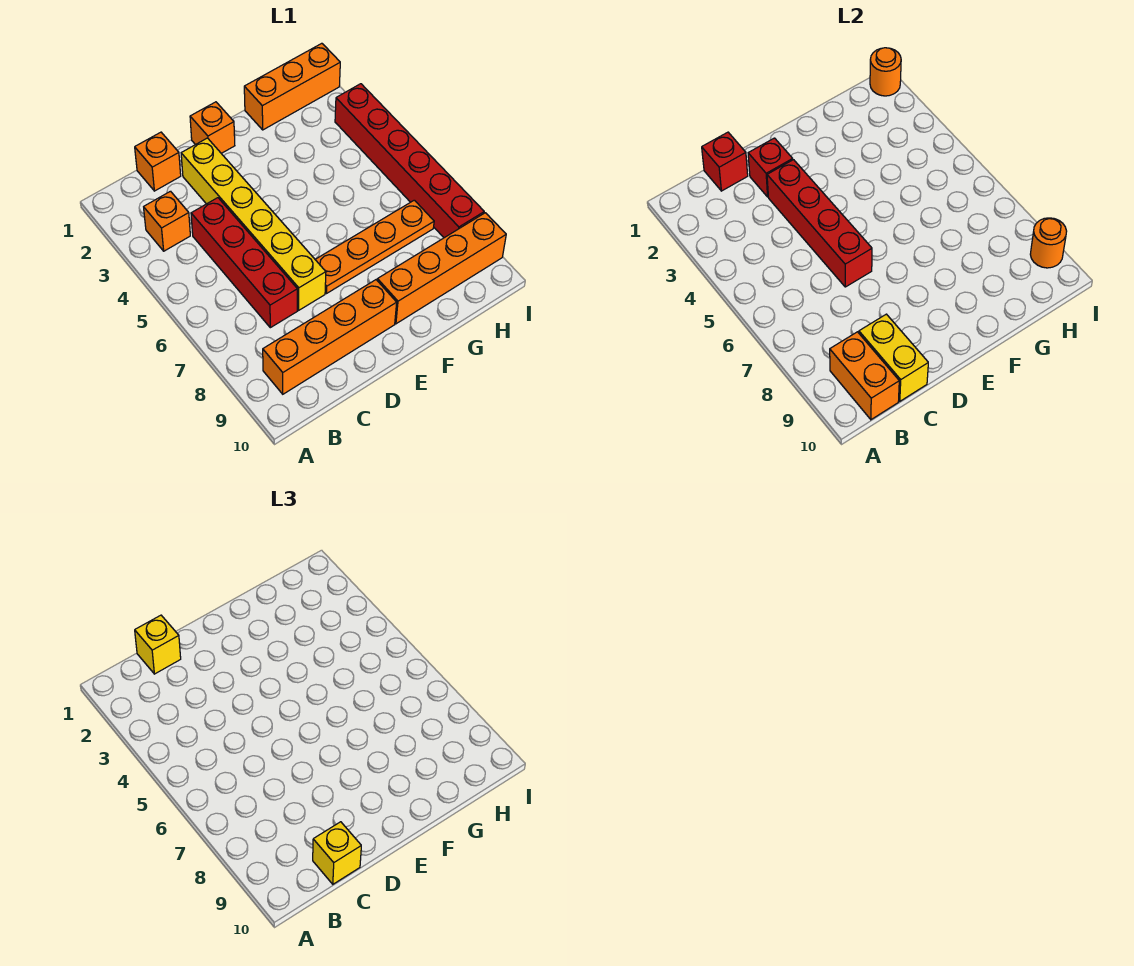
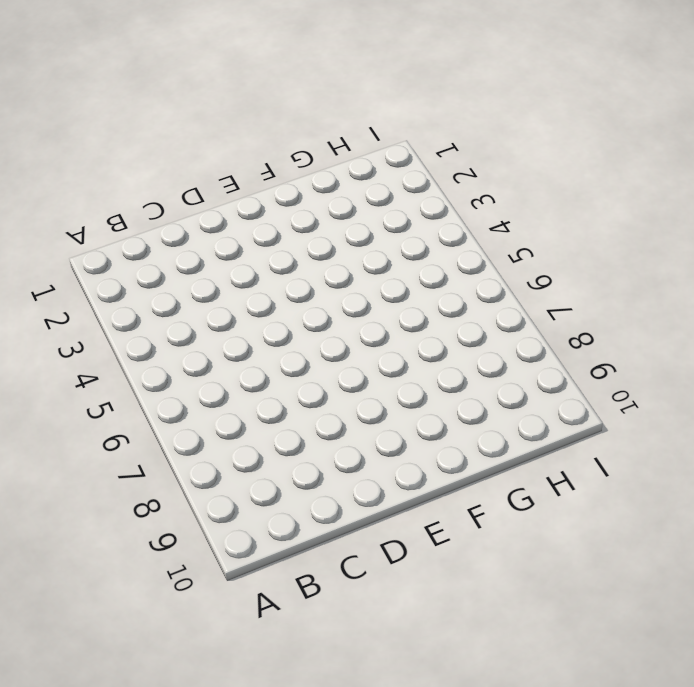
none -> orange brick B3 level 1
none -> orange brick B9:E9 level 1
none -> orange brick C1 level 1

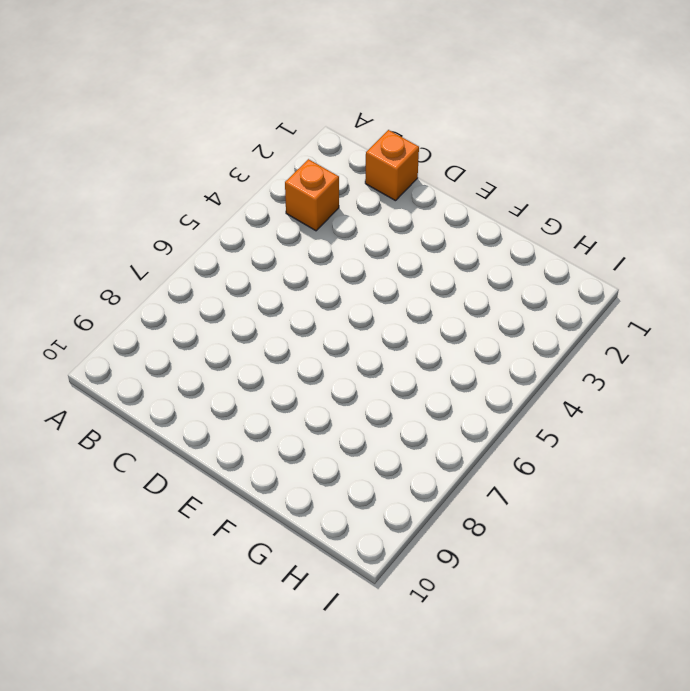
none -> orange brick B9:E9 level 1
none -> red brick C4:C7 level 1
none -> yellow brick D2:D7 level 1

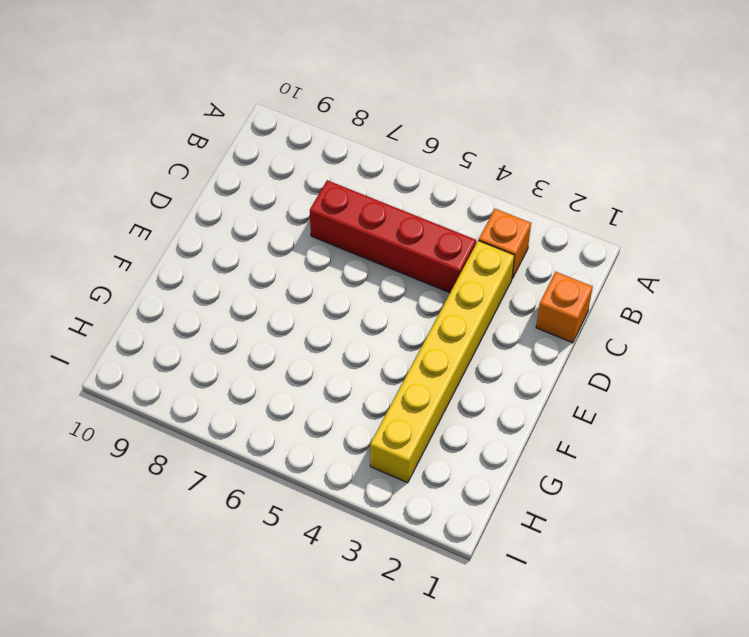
yellow brick C3:H3 level 1 -> yellow brick D2:D7 level 1
none -> orange brick B9:E9 level 1
none -> orange brick E1 level 1
none -> orange plate E7:H7 level 1

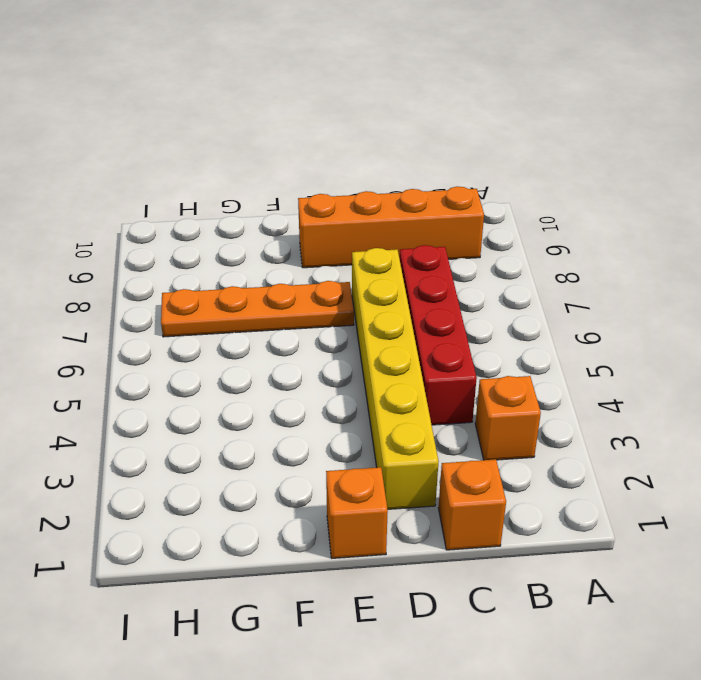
none -> orange brick F9:I9 level 1
none -> orange brick G1:I1 level 1
none -> red brick I3:I8 level 1

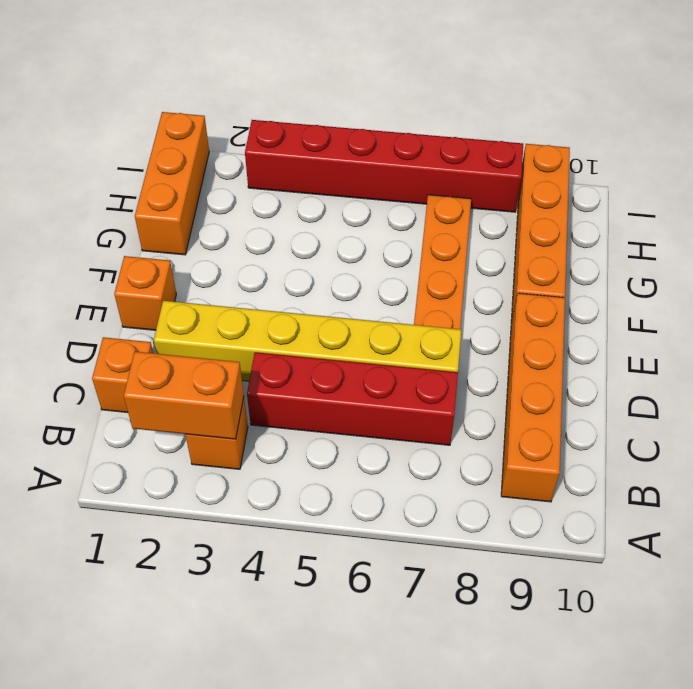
orange brick B2:B3 level 2 -> orange brick B9:B10 level 2
none -> red brick C1 level 2
none -> yellow brick C9:C10 level 2
none -> red brick D2 level 2

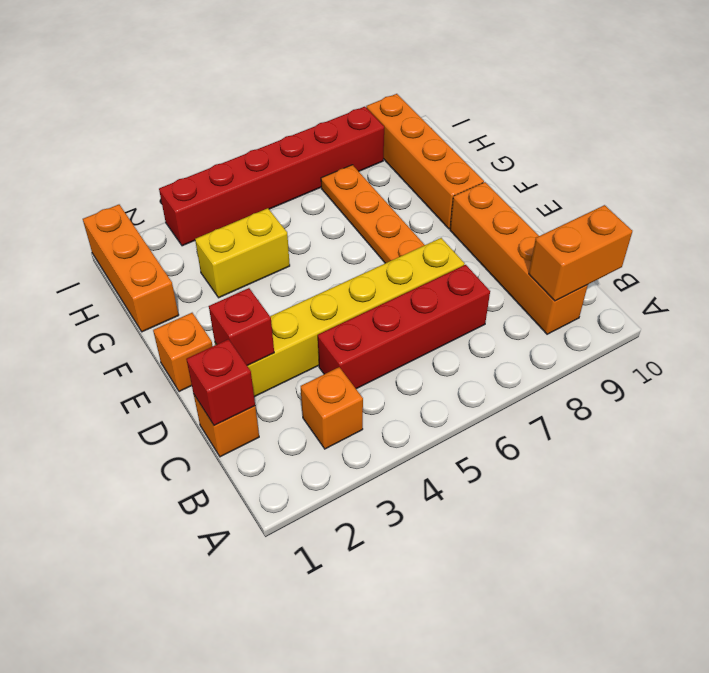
yellow brick G3:G4 level 1 -> yellow brick C9:C10 level 2
none -> red brick D3:D6 level 2
none -> orange round brick I1 level 2
none -> orange round brick I9 level 2

